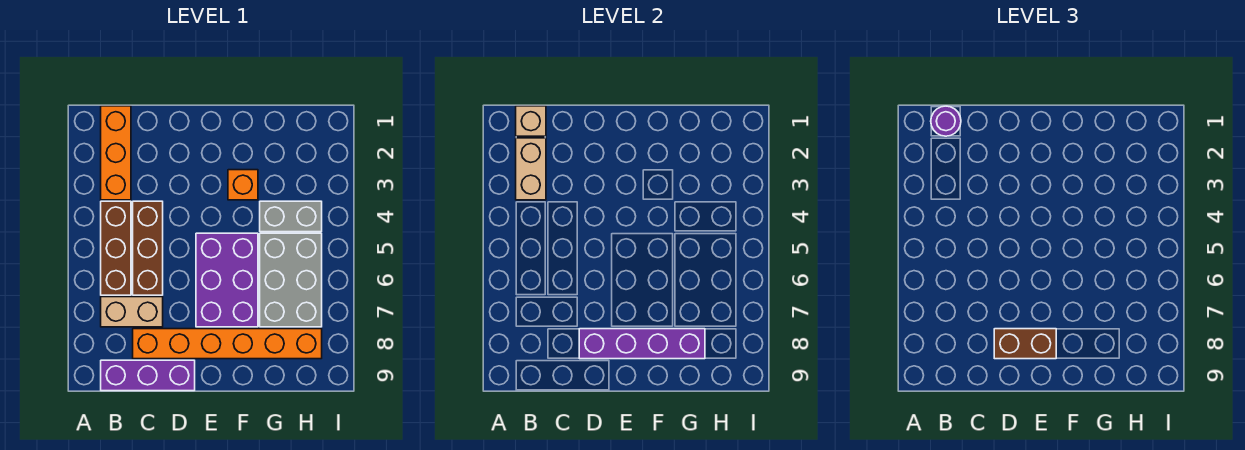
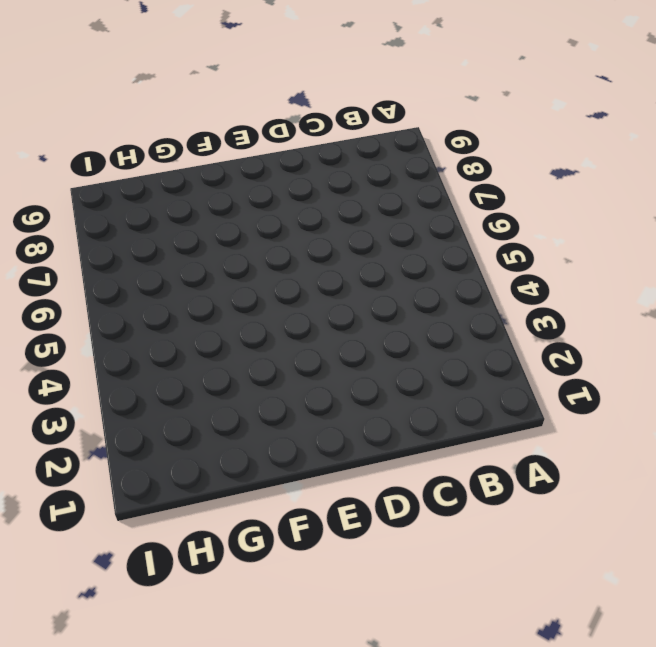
none -> orange brick B1:B3 level 1
none -> brown brick B4:B6 level 1
none -> tan brick B7:C7 level 1

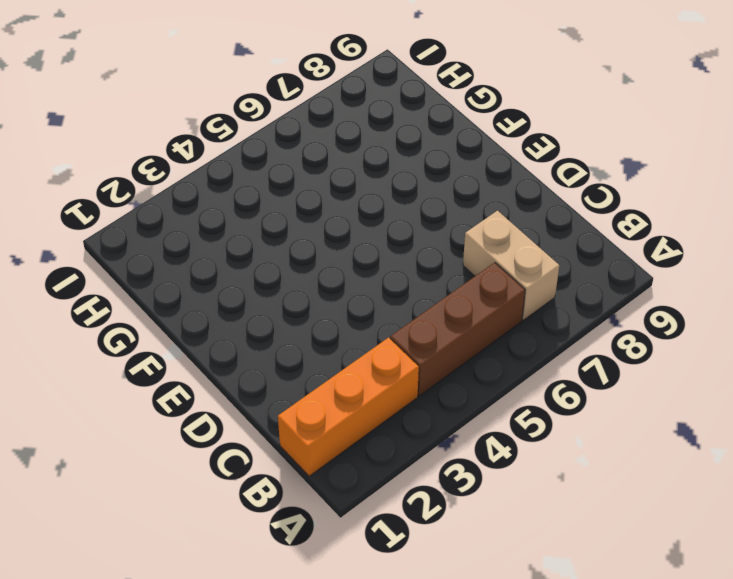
none -> purple brick B9:D9 level 1
none -> brown brick C4:C6 level 1
none -> orange brick C8:H8 level 1

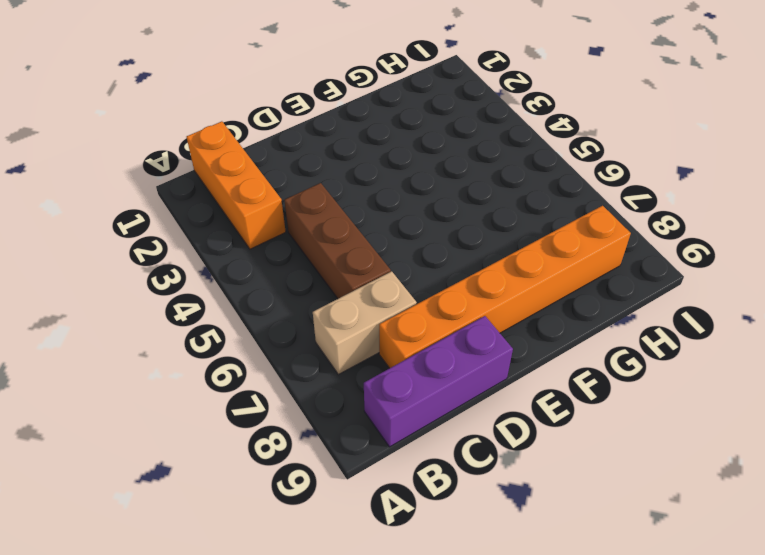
none -> brown brick B4:B6 level 1
none -> purple brick E5:F7 level 1
none -> orange brick F3 level 1

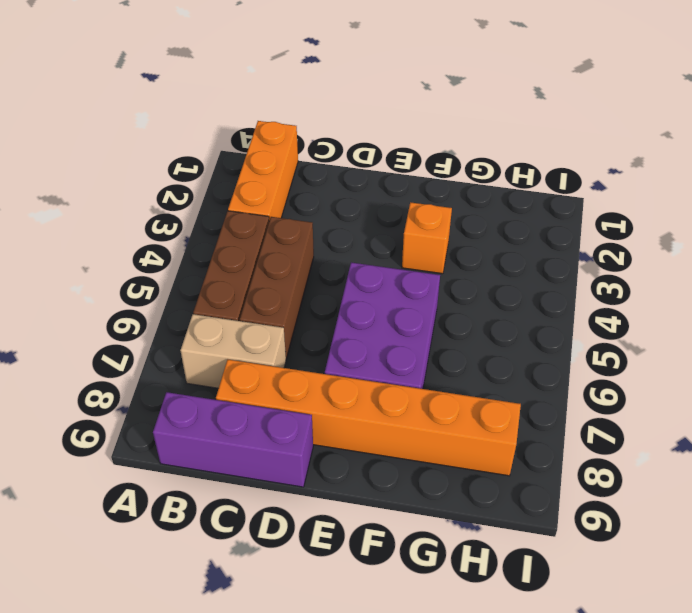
none -> grey brick G4:H4 level 1
none -> grey brick G5:H7 level 1
none -> tan brick B1 level 2

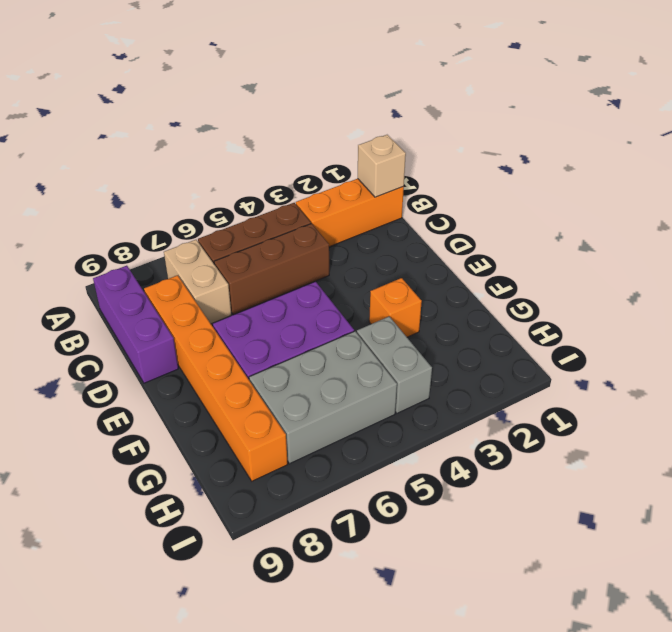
none -> tan brick B2:B3 level 2
none -> purple brick D8:G8 level 2
none -> purple round brick B1 level 3

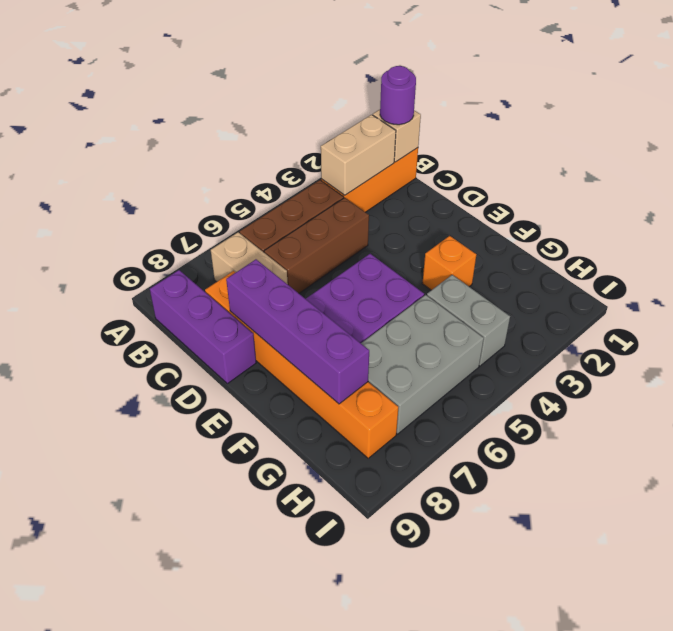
none -> brown brick D8:E8 level 3

